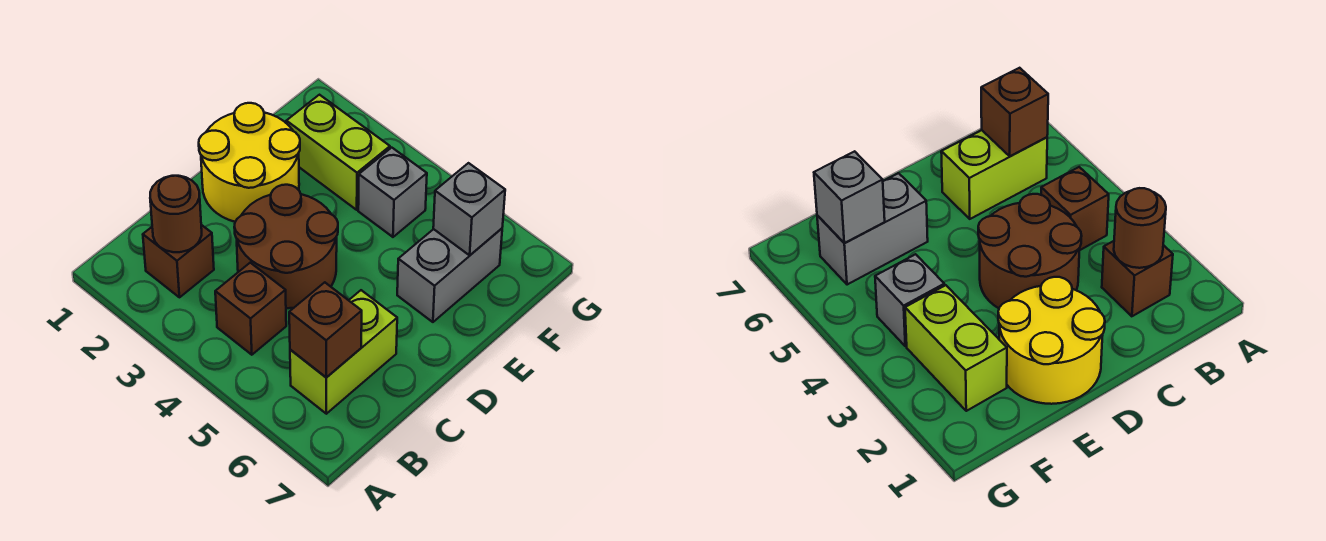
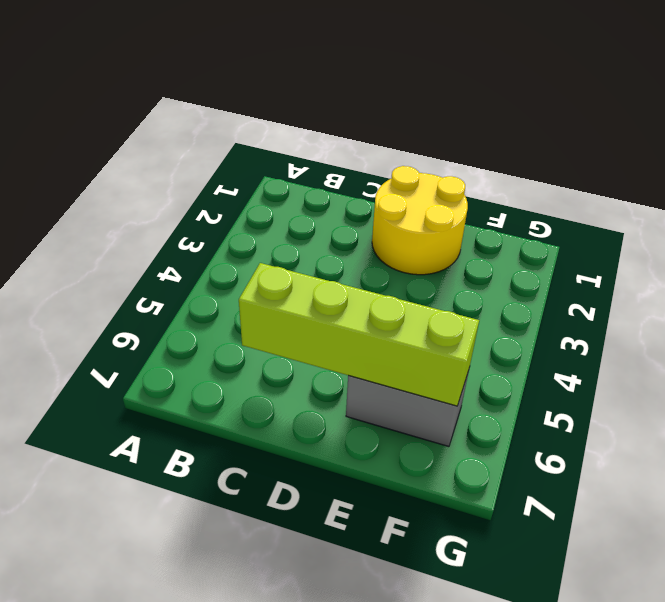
lime brick C6:F6 level 2 -> grey brick F6 level 2
none -> brown brick B2 level 1
none -> brown brick B4 level 1

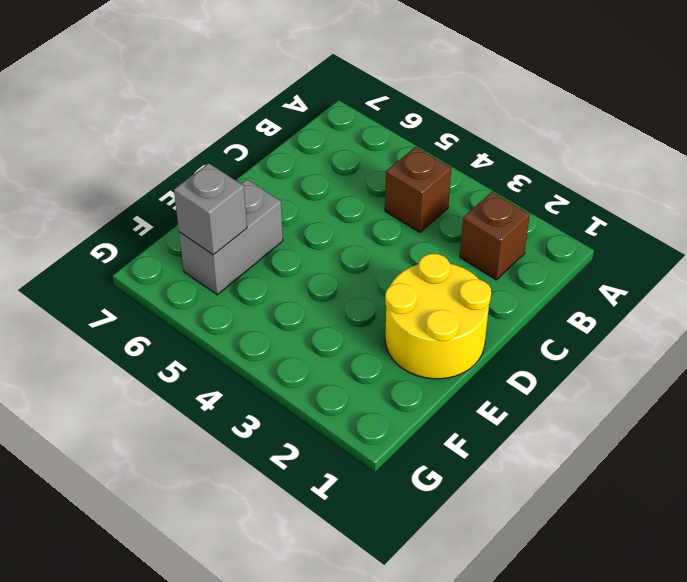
none -> lime brick B6:C6 level 1
none -> brown round brick C3:D4 level 1

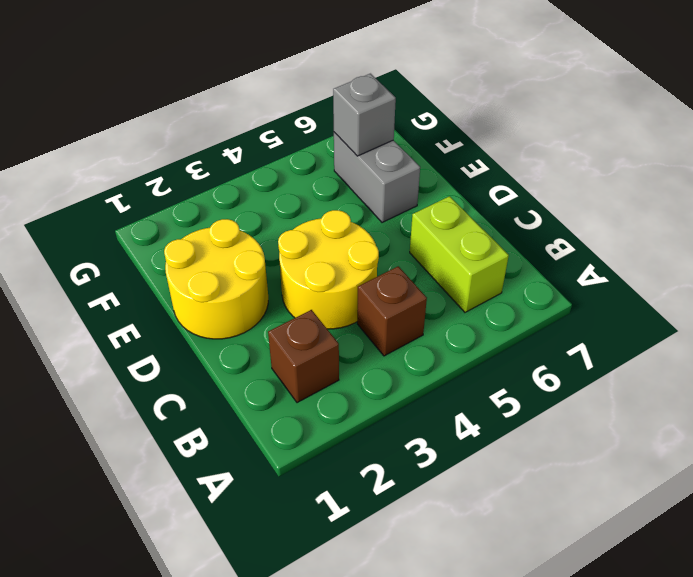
yellow round brick C3:D4 level 1 -> brown round brick C3:D4 level 1
none -> lime brick F2:F3 level 1
none -> grey brick F4 level 1

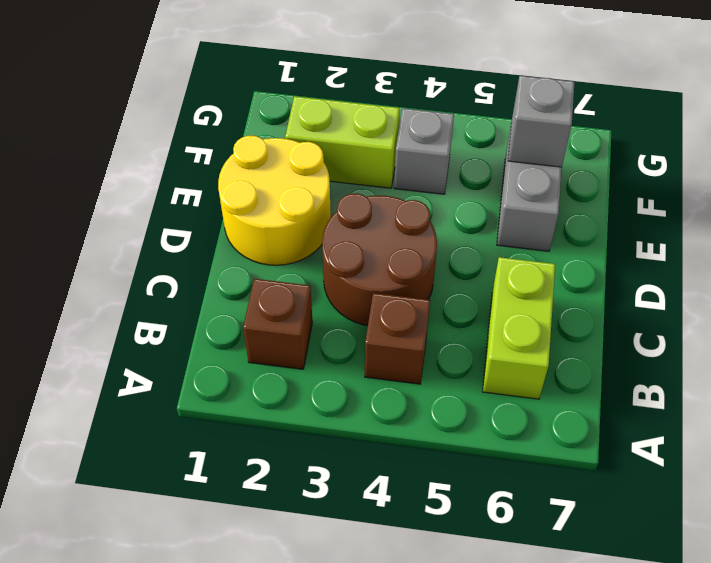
none -> brown round brick B2 level 2
none -> brown brick B6 level 2

